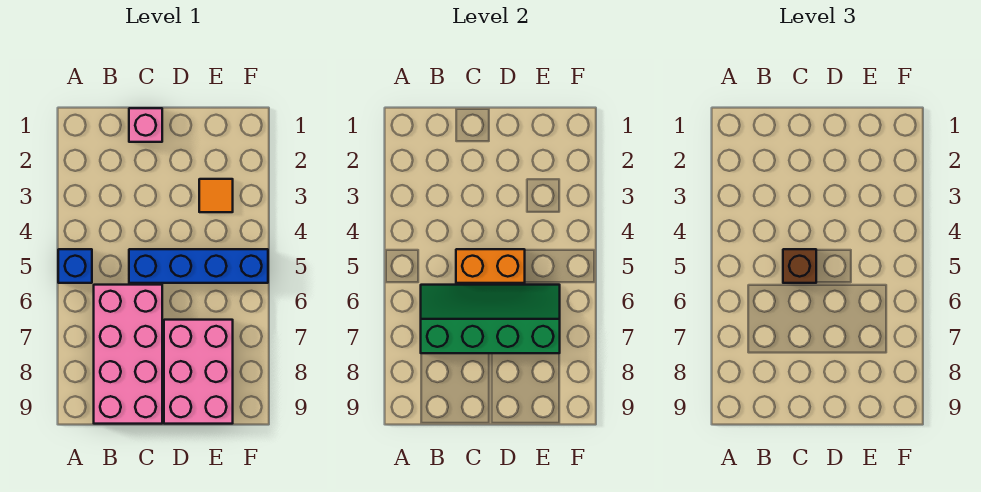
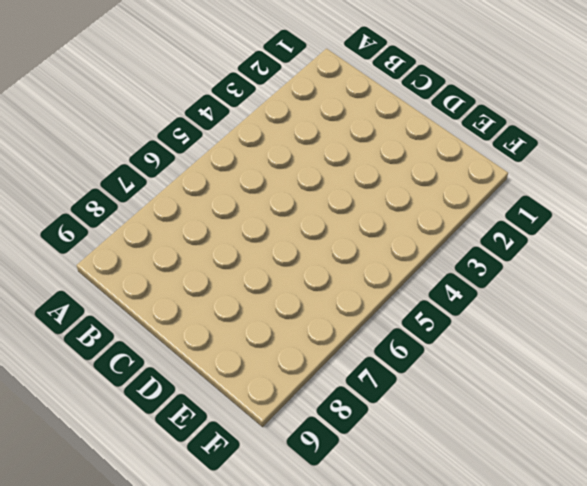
none -> blue brick A5 level 1
none -> pink brick B6:C9 level 1

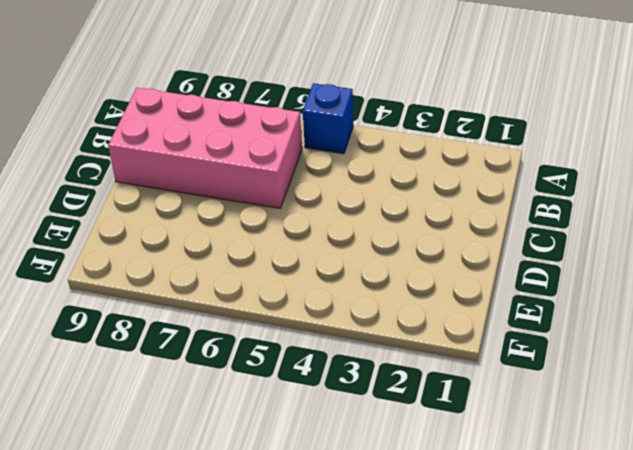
none -> pink brick C1 level 1
none -> blue brick C5:F5 level 1

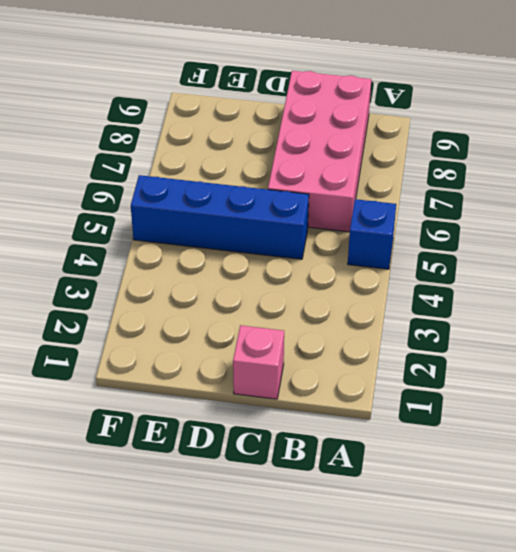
none -> pink brick D7:E9 level 1
none -> orange tile E3 level 1

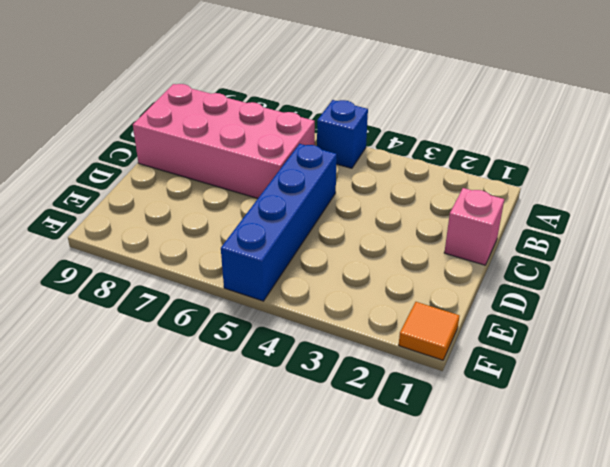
orange tile F1 level 1 -> orange tile E3 level 1
none -> pink brick D7:E9 level 1
none -> green slope B6:E7 level 2 top 7

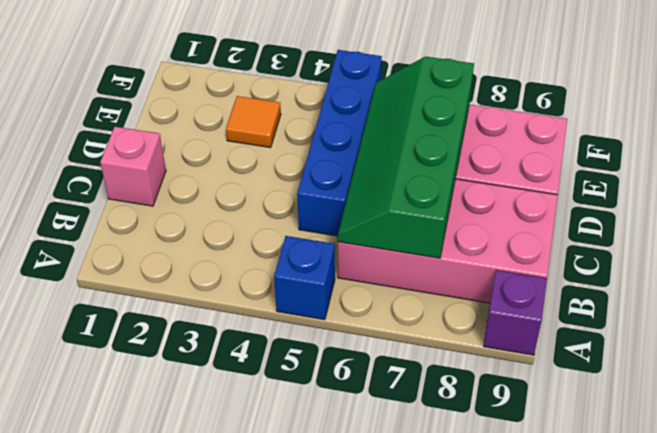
purple brick A9 level 1 -> none
none -> orange brick C5:D5 level 2
none -> brown brick C5 level 3

